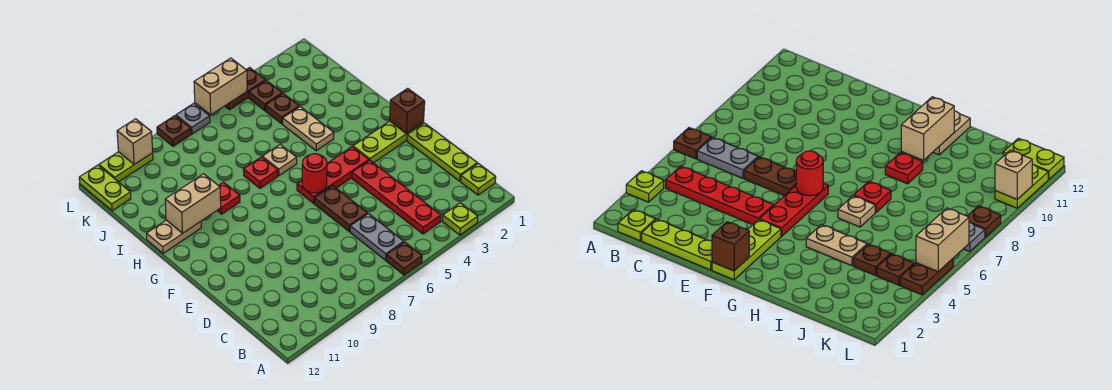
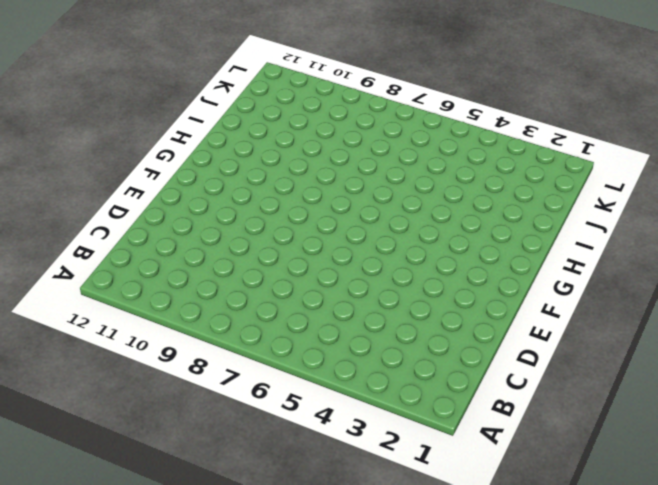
none -> lime plate A3 level 1
none -> brown plate A6 level 1
none -> lime plate B1 level 1

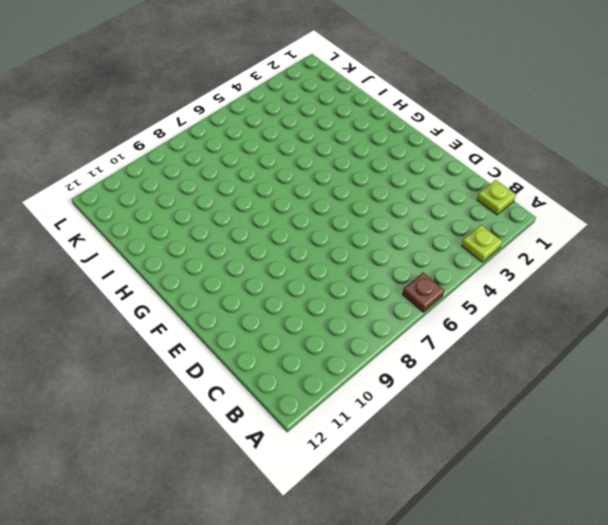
none -> red plate B4:E4 level 1
none -> grey plate B6:C6 level 1
none -> lime plate C1:E1 level 1

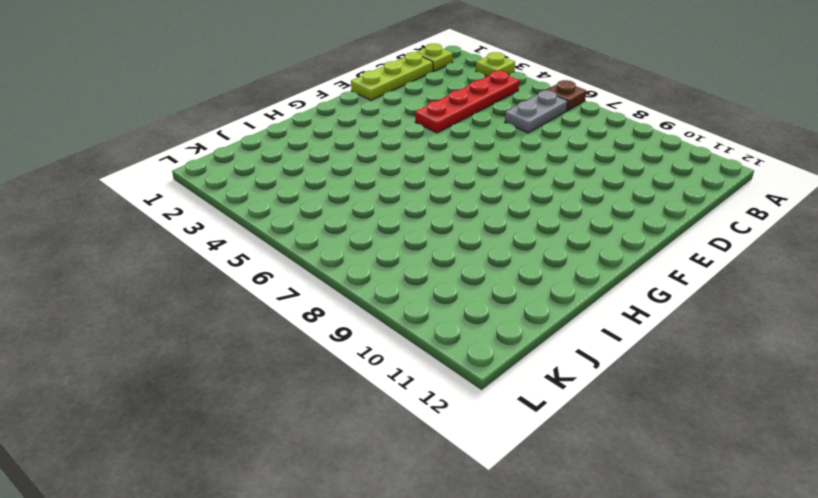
none -> brown plate D6:E6 level 1
none -> lime plate F1:F3 level 1
none -> red plate F4:F6 level 1

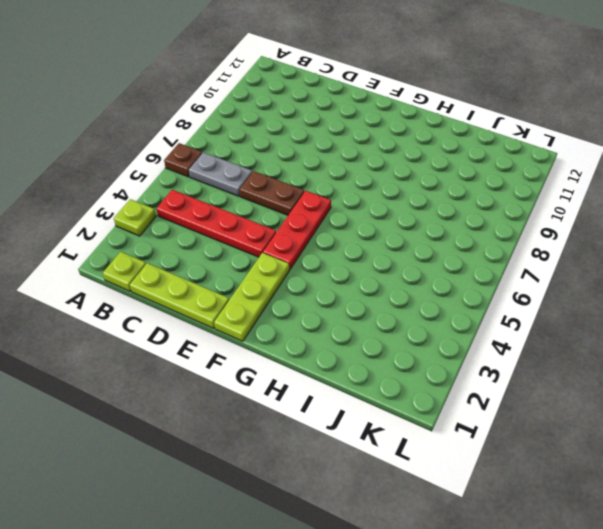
none -> tan plate H4:I4 level 1
none -> tan plate H6 level 1
none -> red plate H7 level 1

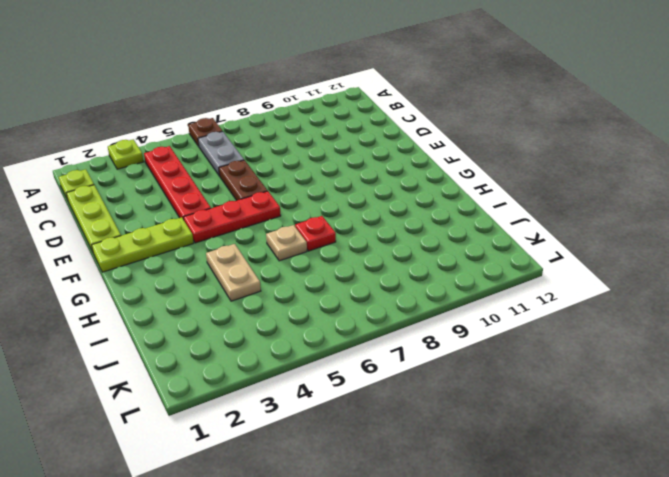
none -> red plate H9 level 1
none -> tan plate H11:H12 level 1
none -> brown plate J4 level 1

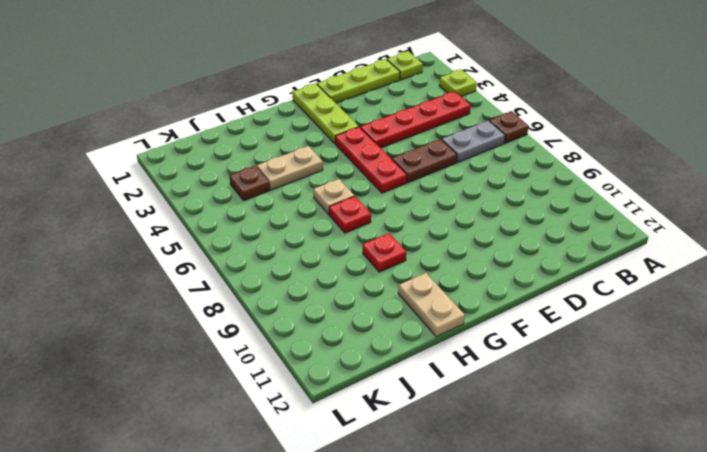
none -> brown plate K4 level 1
none -> lime plate K12:L12 level 1
none -> brown plate L4:L5 level 1

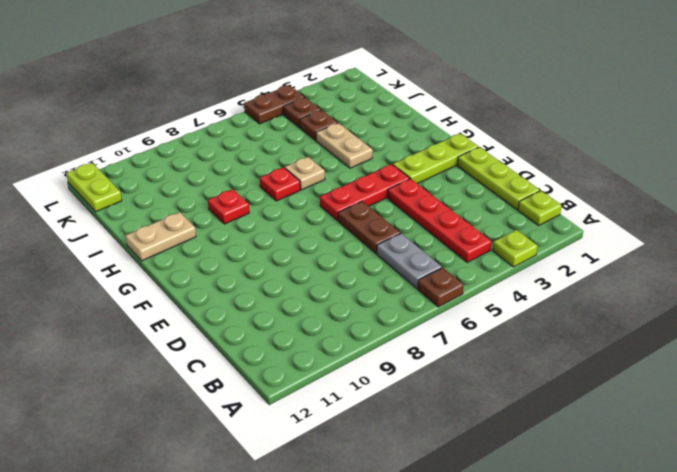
none -> grey plate L7 level 1
none -> brown plate L8 level 1
none -> lime plate L10:L11 level 1

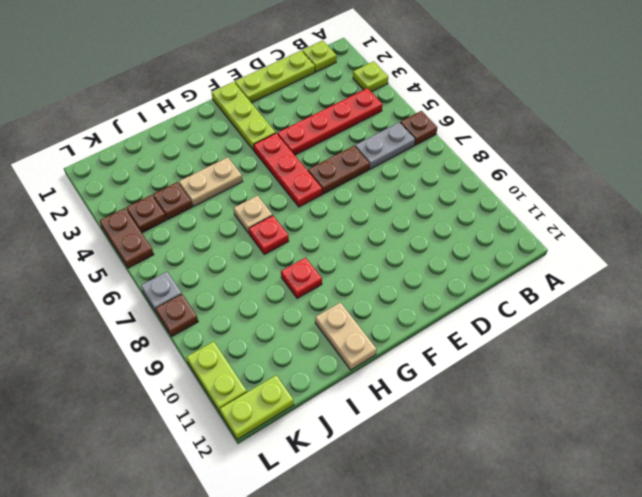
none -> brown brick F1 level 2
none -> red round brick F6 level 2
none -> tan brick H10:H11 level 2

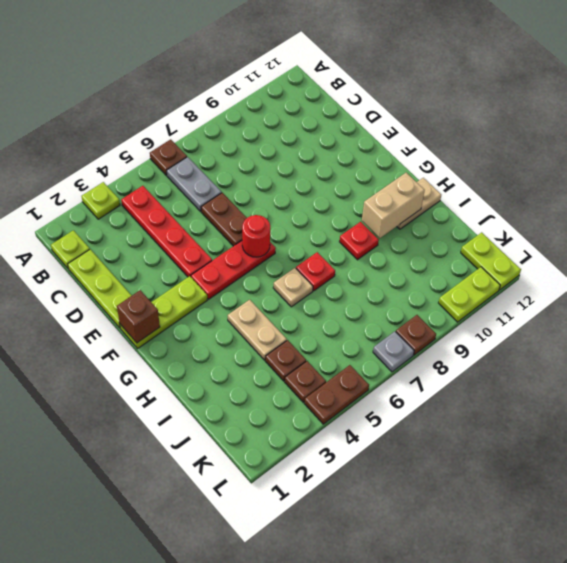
none -> tan brick L5:L6 level 2
none -> tan brick L10 level 2

